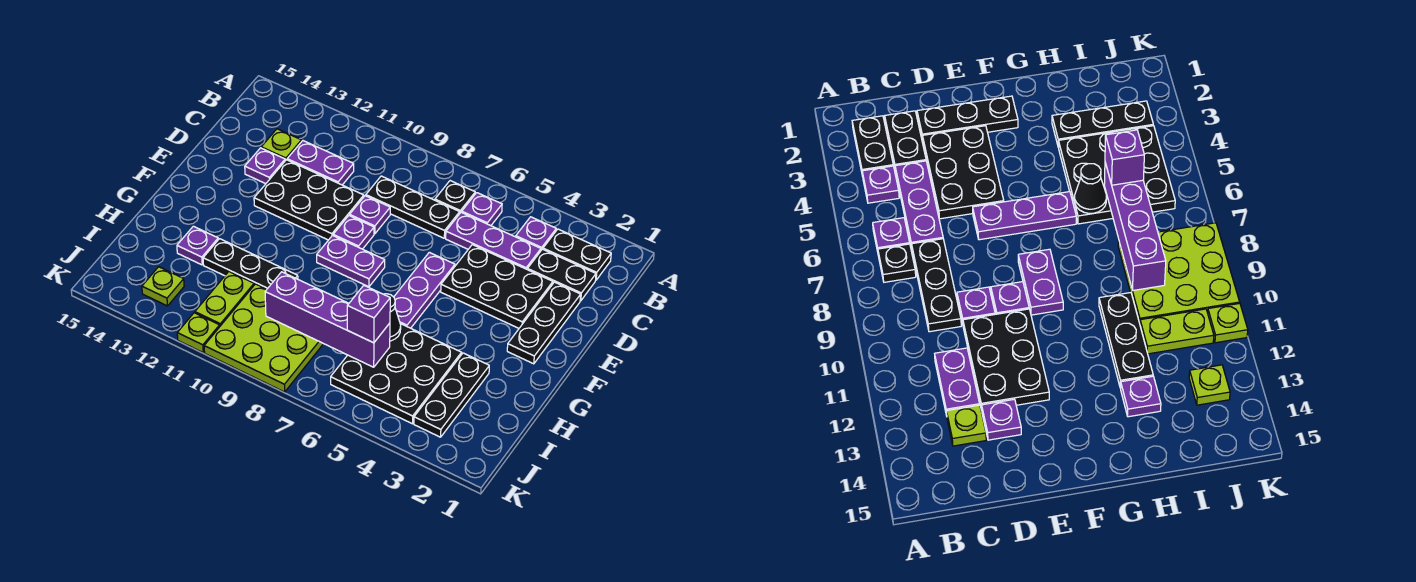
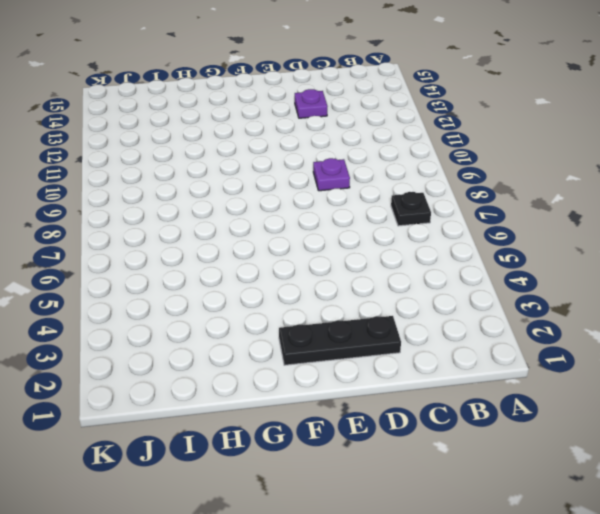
none -> black plate B2:B3 level 1
none -> purple plate B4 level 1
none -> purple plate B6 level 1

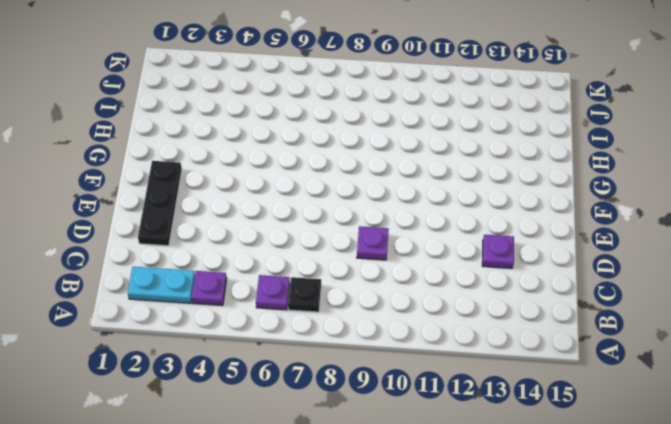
cyan plate B2:B3 level 1 -> black plate B2:B3 level 1
none -> black plate C2:C3 level 1
none -> purple plate C4:C6 level 1
none -> black plate C7:C9 level 1

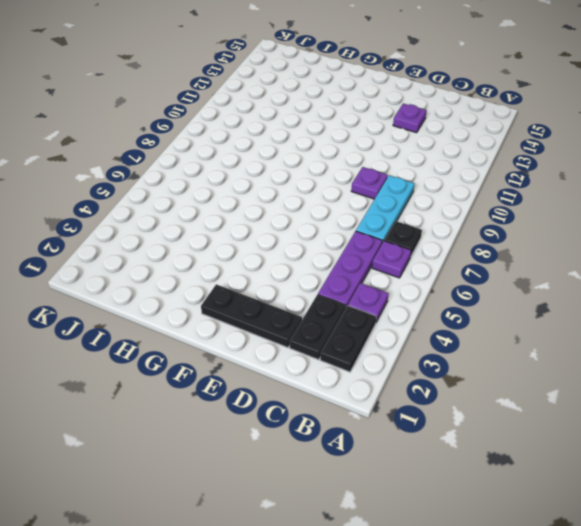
cyan plate C7:C9 level 1 -> black plate C7:C9 level 1
none -> purple plate C11:C12 level 1
none -> lime plate C13 level 1
none -> black plate D3:E5 level 1

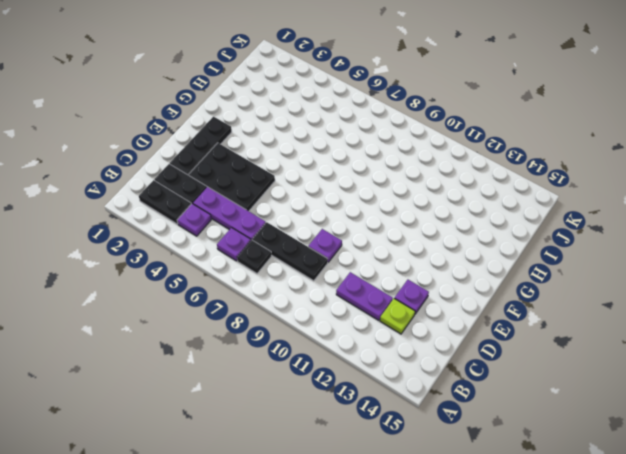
none -> black plate D10:E12 level 1
none -> purple plate E6:G6 level 1
none -> purple plate E9 level 1

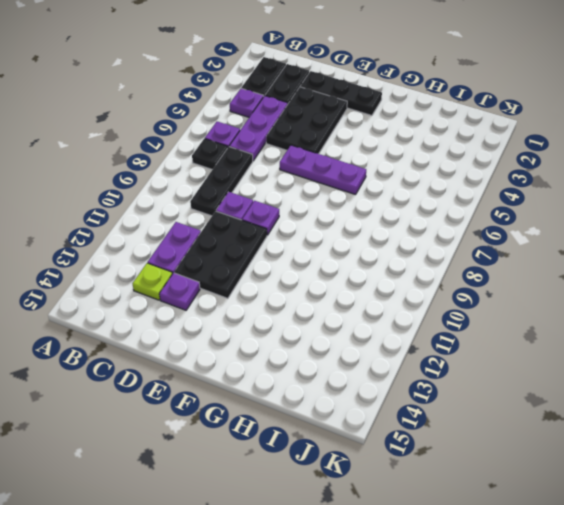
none -> purple plate F8:F9 level 1
none -> black plate H3:J3 level 1
none -> black plate H4:J6 level 1

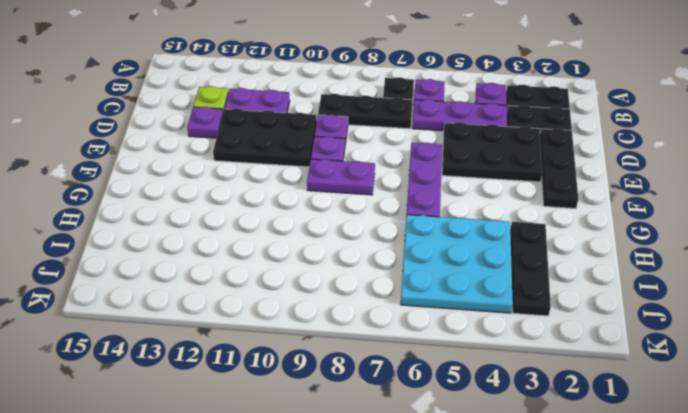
cyan plate H4:J6 level 1 -> black plate H4:J6 level 1
none -> black plate H10:H12 level 1
none -> purple plate H13 level 1
none -> lime plate I8:K10 level 1

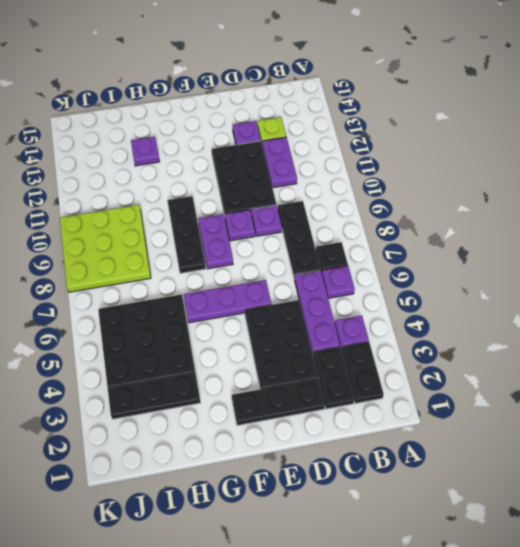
black plate G8:G10 level 1 -> black plate H10:H12 level 1
none -> lime plate I11:J11 level 1
none -> lime plate J13 level 1
none -> lime plate K11 level 1

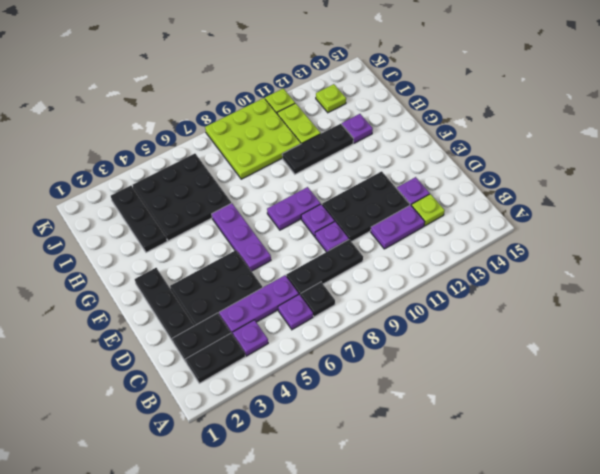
none -> black cone H6 level 2
none -> purple brick I6:I9 level 2
none -> purple brick I6 level 3

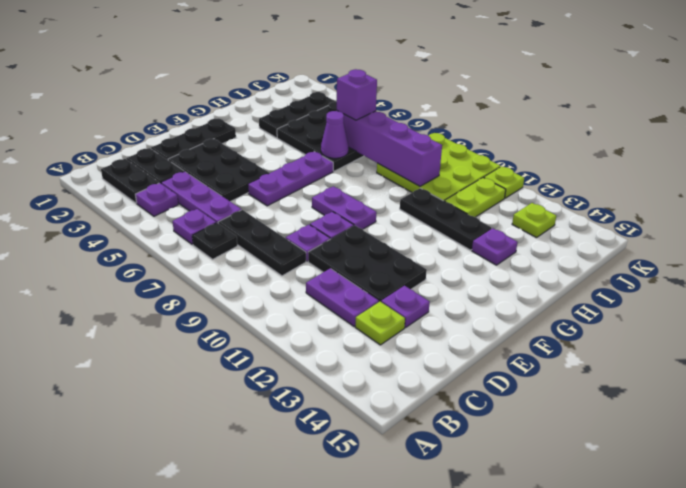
purple cone H6 level 2 -> black cone H6 level 2

